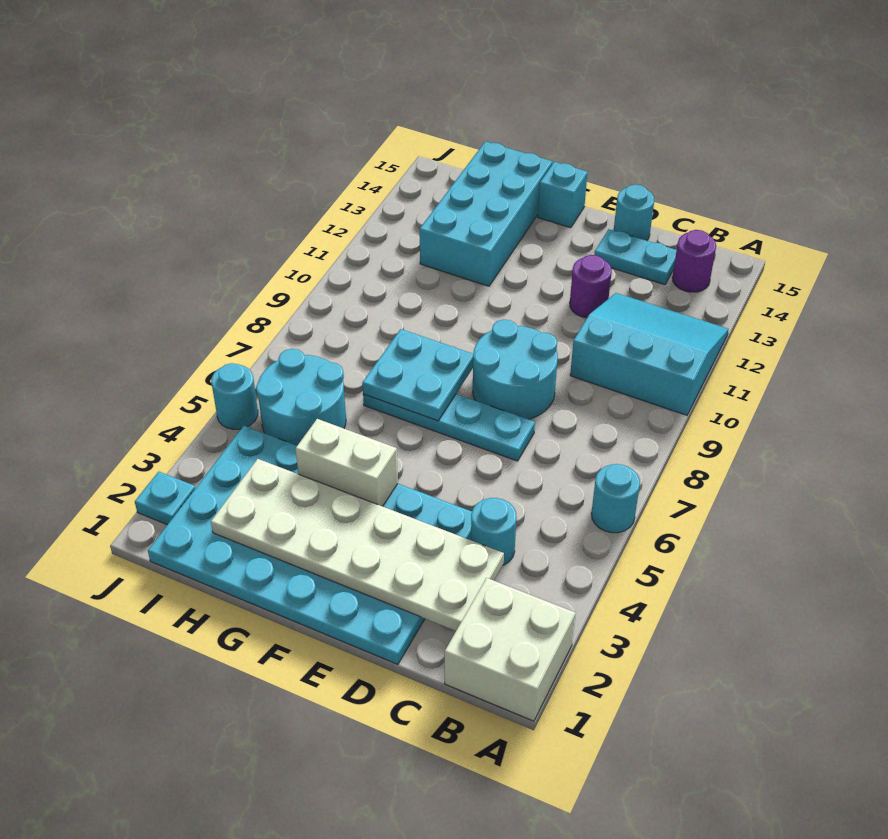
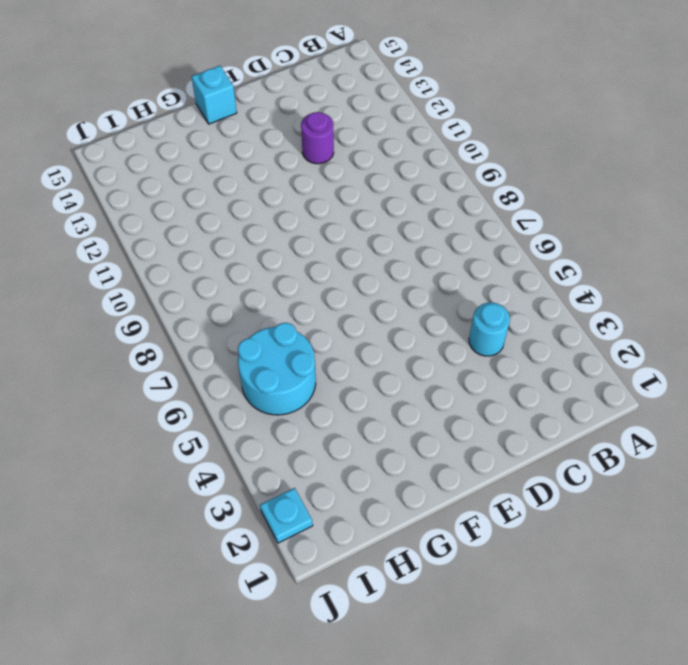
none -> white brick A1:B2 level 1
none -> cyan round brick A6 level 1
none -> cyan slope A10:C12 level 1 top 10

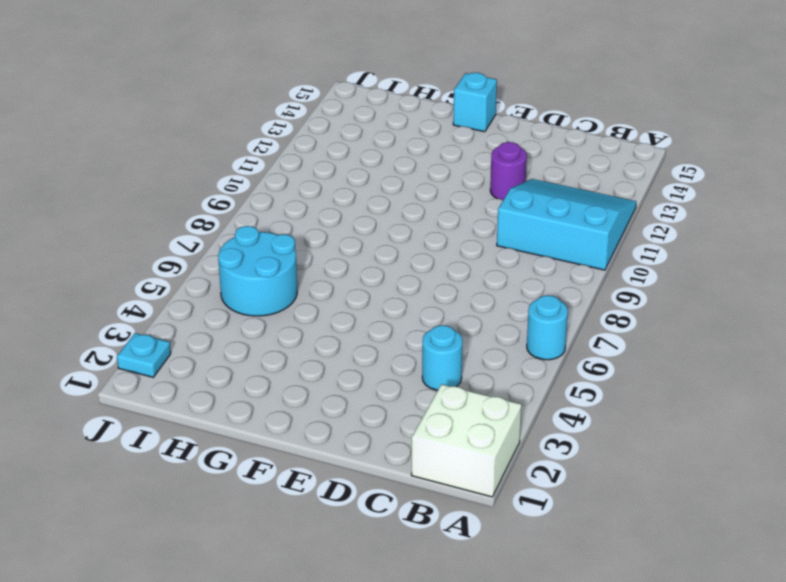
none -> purple round brick B14 level 1
none -> cyan plate C14:D14 level 1
none -> cyan plate D1:I4 level 1

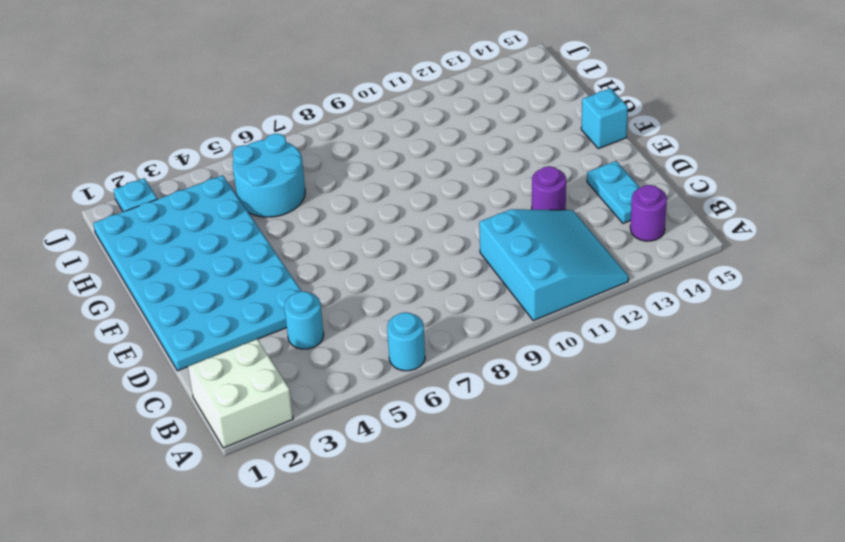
none -> cyan plate D7:G7 level 1
none -> cyan round brick D8:E9 level 1
none -> cyan round brick D15 level 1

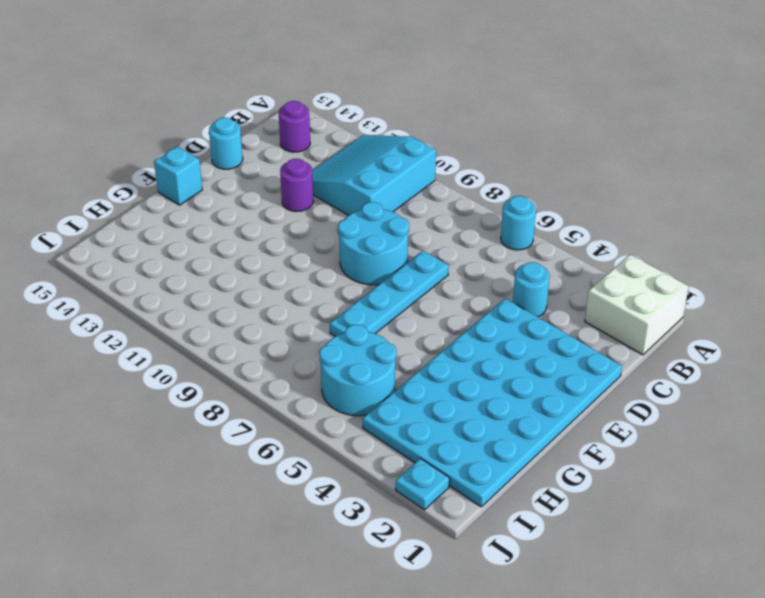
none -> cyan plate C14:D14 level 1
none -> cyan brick G12:H15 level 1
none -> cyan round brick J5 level 1

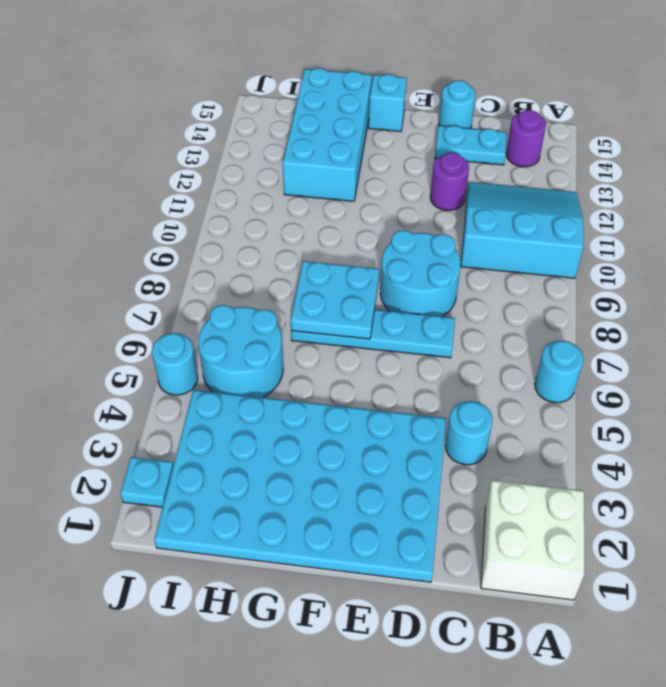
none -> white plate C2:H3 level 2
none -> white brick F4:G4 level 2

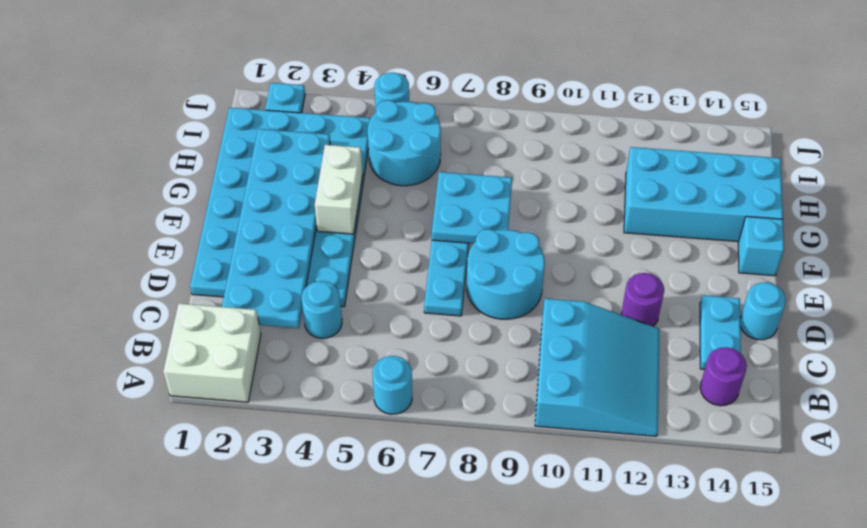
cyan plate C2:H3 level 2 -> white plate C2:H3 level 2

